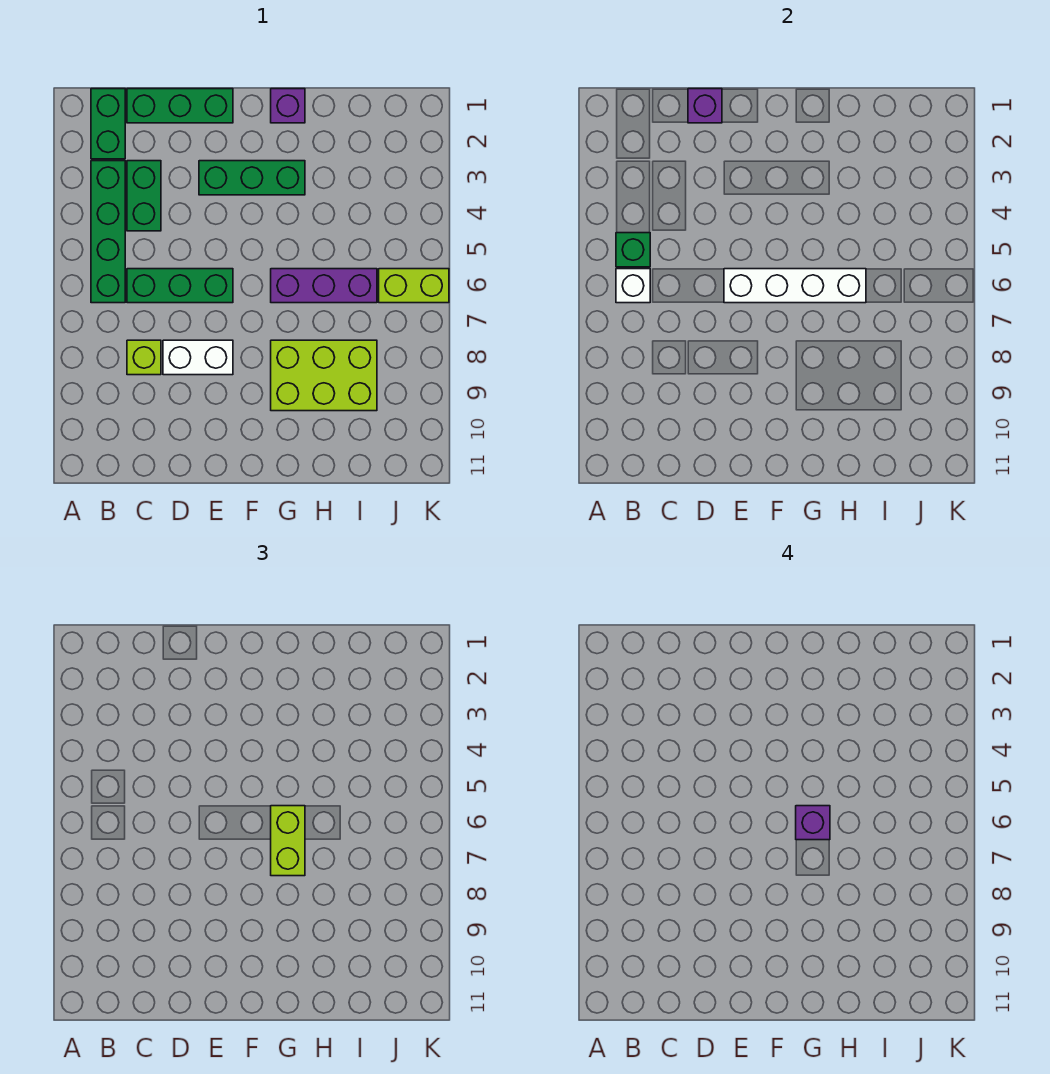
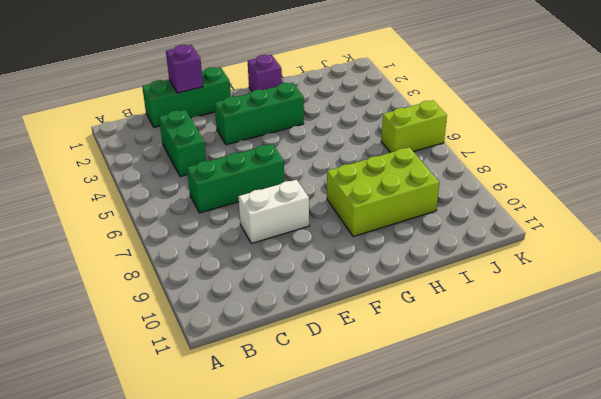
none -> green brick B1:B2 level 1
none -> green brick B3:B6 level 1
none -> lime brick C8 level 1

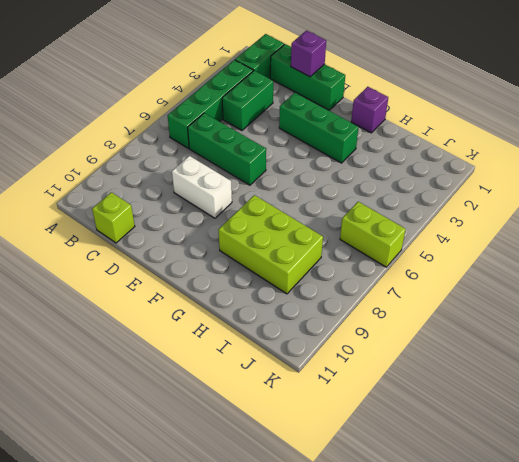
lime brick C11 level 1 -> lime brick C8 level 1
none -> purple brick G6:I6 level 1
none -> green brick B5 level 2
none -> white brick B6 level 2

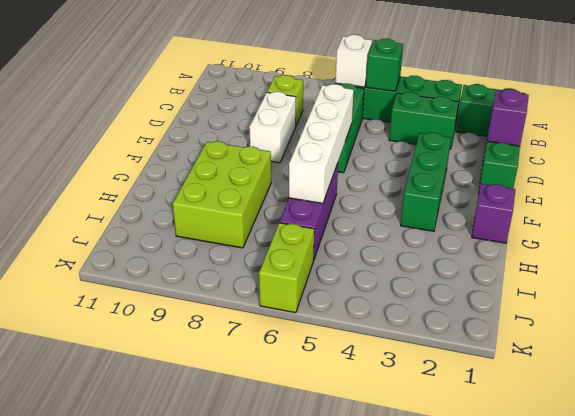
none -> lime brick G6:G7 level 3
none -> purple brick G6 level 4

